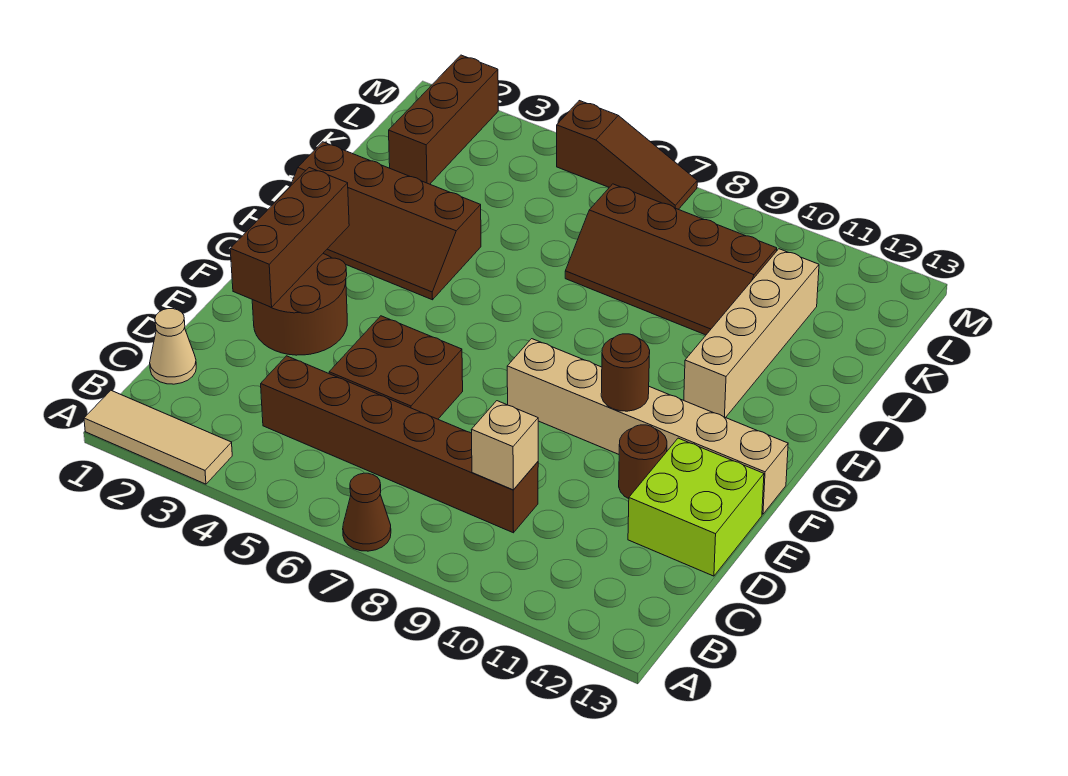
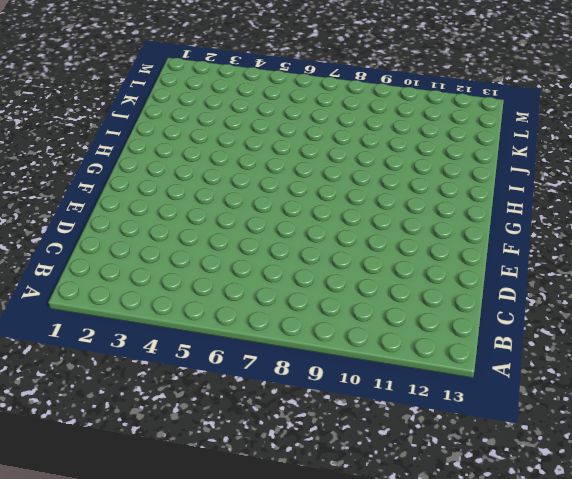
none -> tan tile A1:A3 level 1
none -> brown cone A7 level 1
none -> tan cone C1 level 1

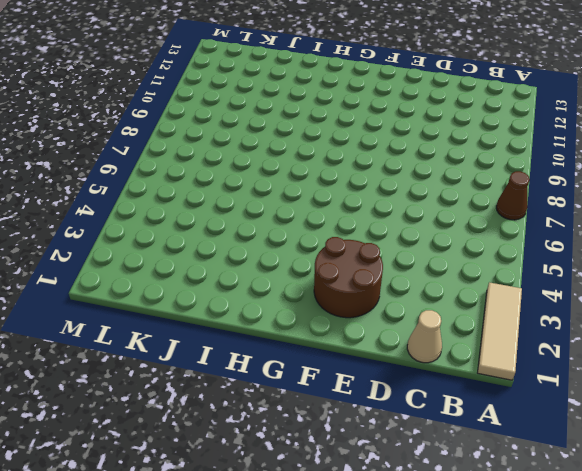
none -> brown brick C4:C9 level 1
none -> brown brick D5:E6 level 1
none -> lime brick D12:E13 level 1

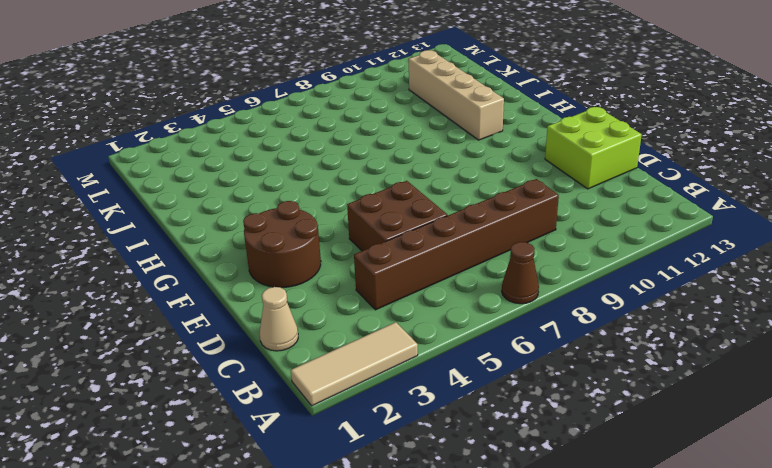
none -> brown round brick E11 level 1
none -> tan brick F8:F13 level 1
none -> brown slope H1:I4 level 1 top I

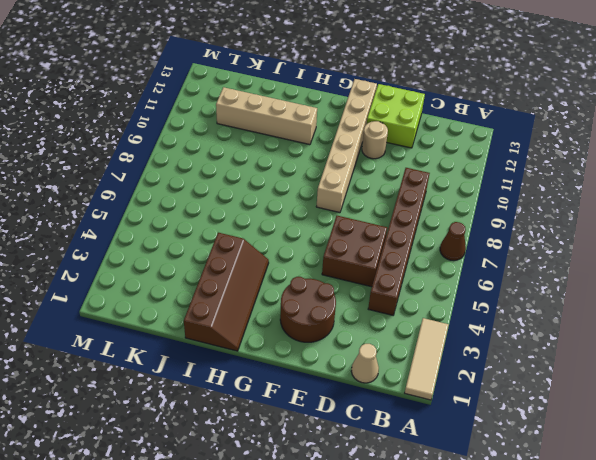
tan round brick E11 level 1 -> brown round brick E11 level 1
none -> brown slope J7:K10 level 1 top K
none -> brown brick K2:M2 level 1
none -> brown slope M5:M7 level 1 top 5

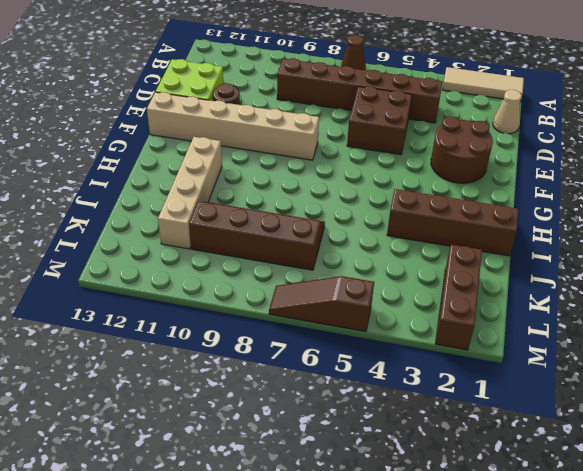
none -> tan brick C9 level 2
none -> brown brick E2:G2 level 2
none -> brown round brick F10 level 2

